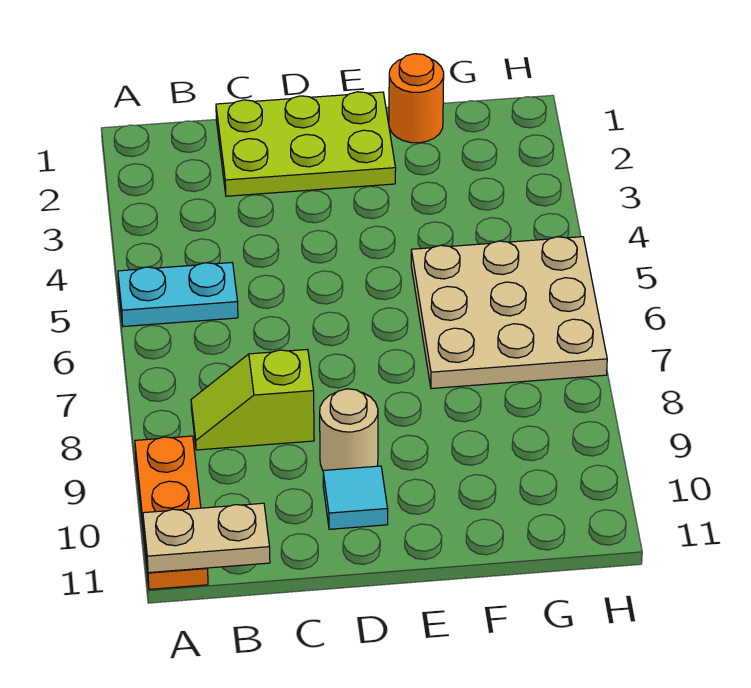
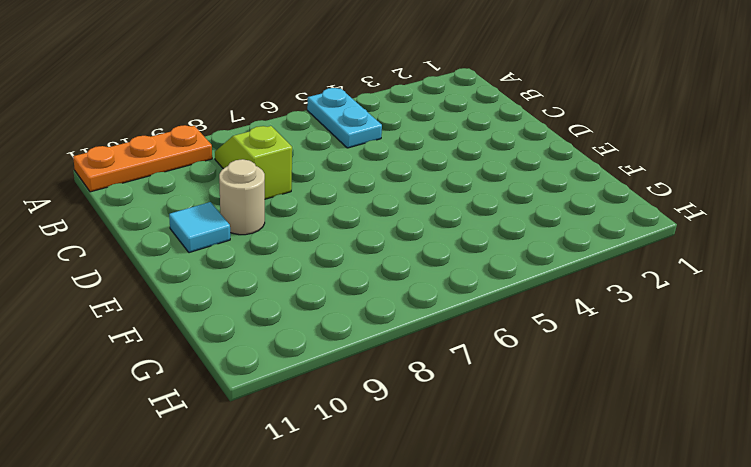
none -> lime plate C1:E2 level 1
none -> orange round brick F1 level 1

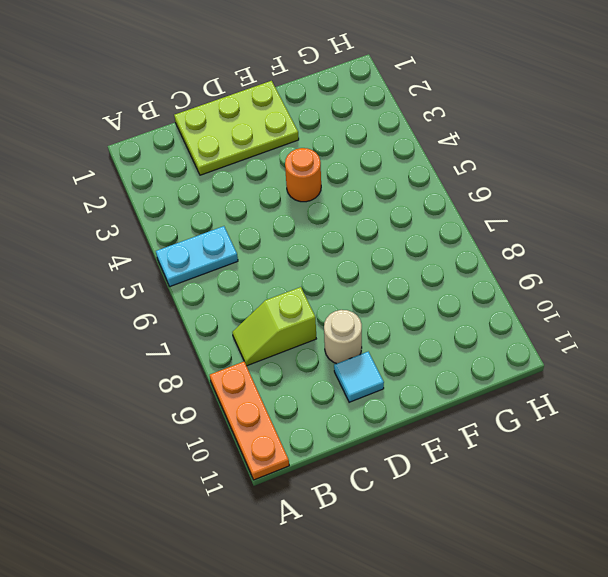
orange round brick E4 level 1 -> orange round brick F1 level 1
none -> tan plate F5:H7 level 1
none -> tan plate A11:B11 level 2

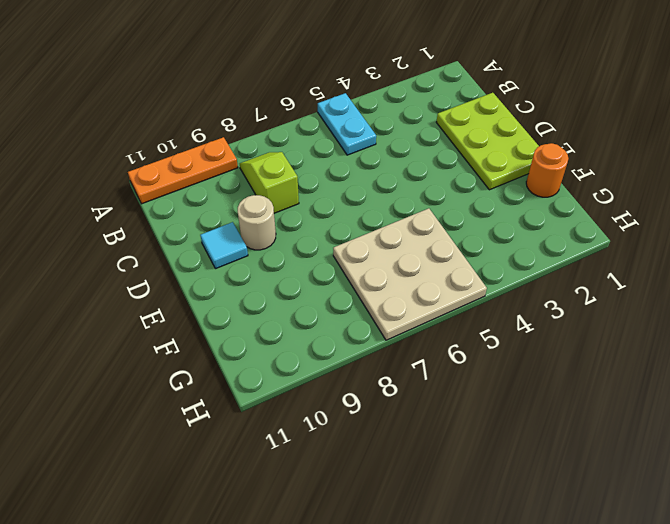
none -> tan plate A11:B11 level 2

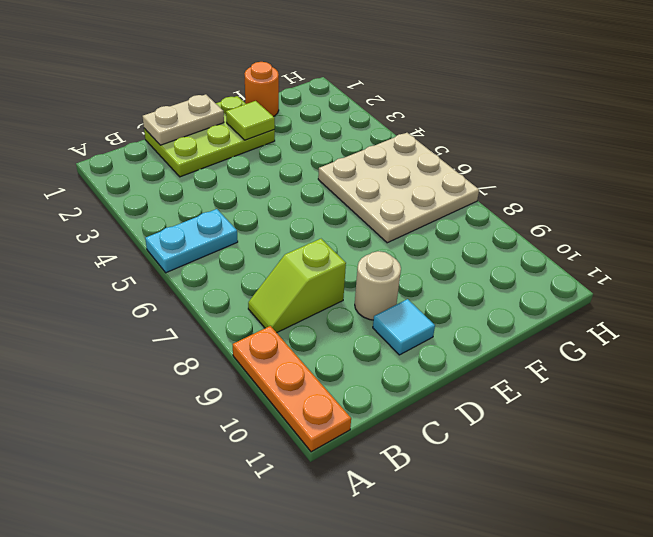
tan plate C1:D1 level 2 -> tan plate A11:B11 level 2
lime tile E2 level 2 -> none

